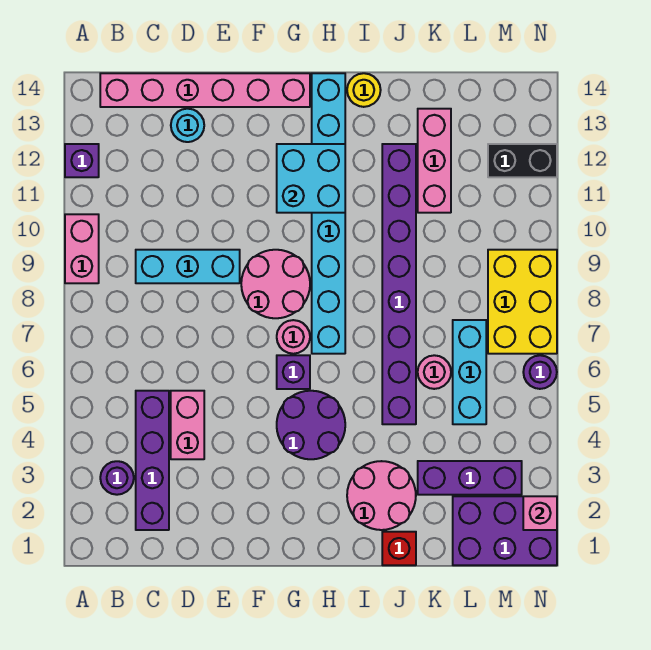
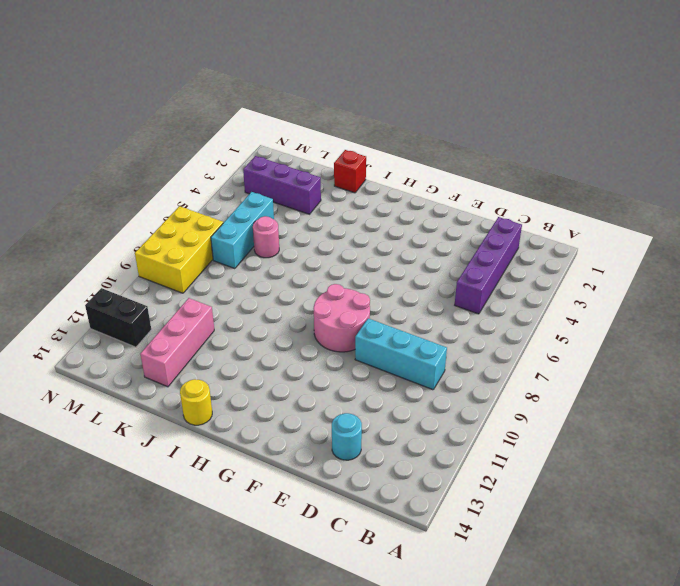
none -> pink brick A9:A10 level 1
none -> purple brick A12 level 1
none -> purple round brick B3 level 1

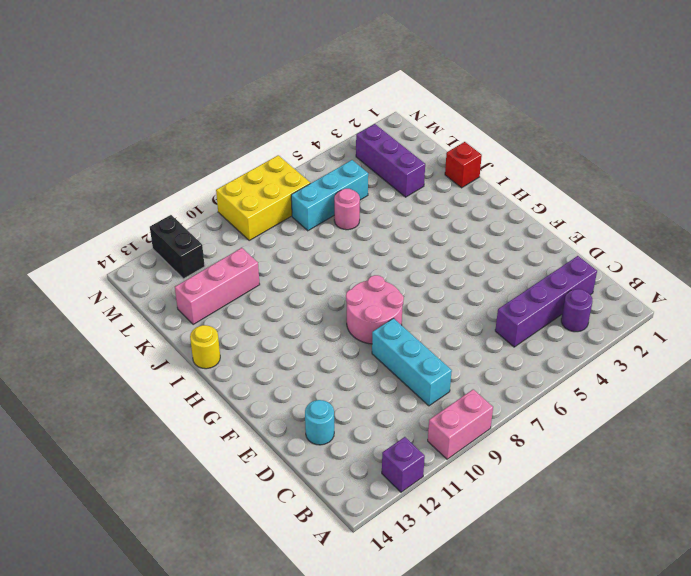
none -> pink brick B14:G14 level 1
none -> pink brick D4:D5 level 1
none -> purple round brick G4:H5 level 1

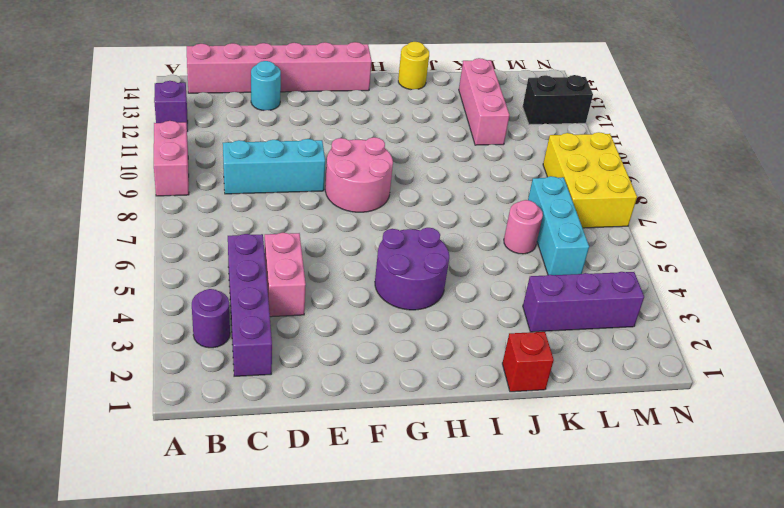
none -> purple brick G6 level 1
none -> pink round brick G7 level 1
none -> cyan brick H7:H14 level 1

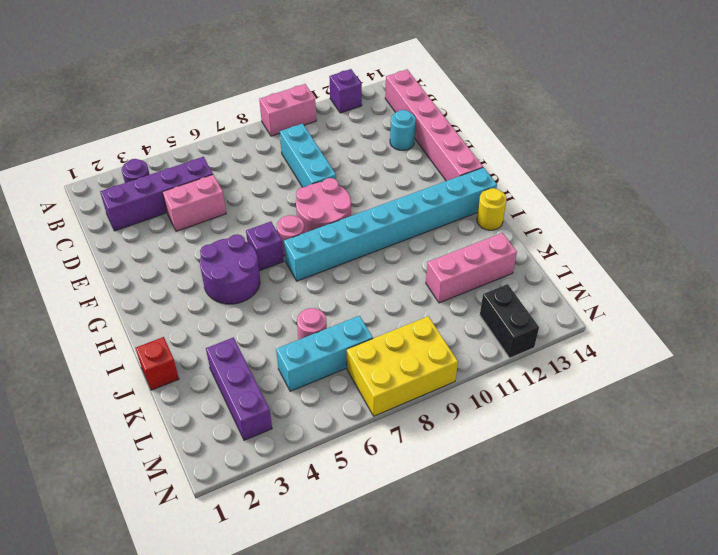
none -> pink round brick I2:J3 level 1
none -> purple brick J5:J12 level 1
none -> purple brick L1:N2 level 1

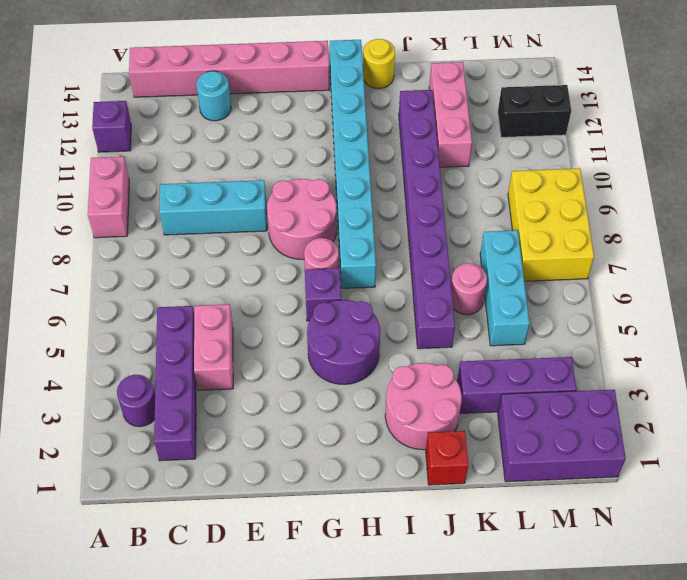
none -> purple round brick N6 level 1
none -> cyan brick G11:H12 level 2
none -> pink brick N2 level 2

